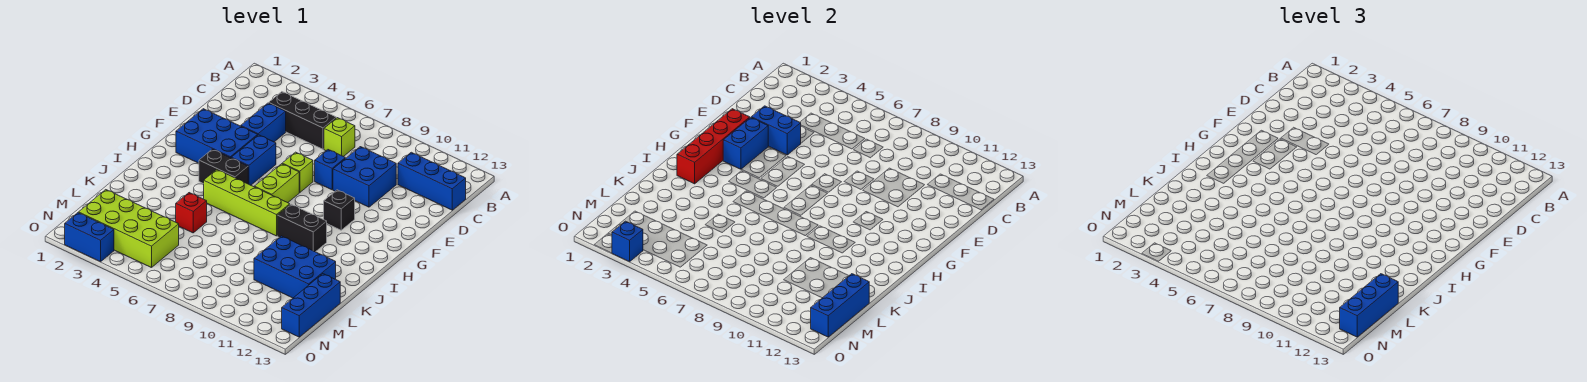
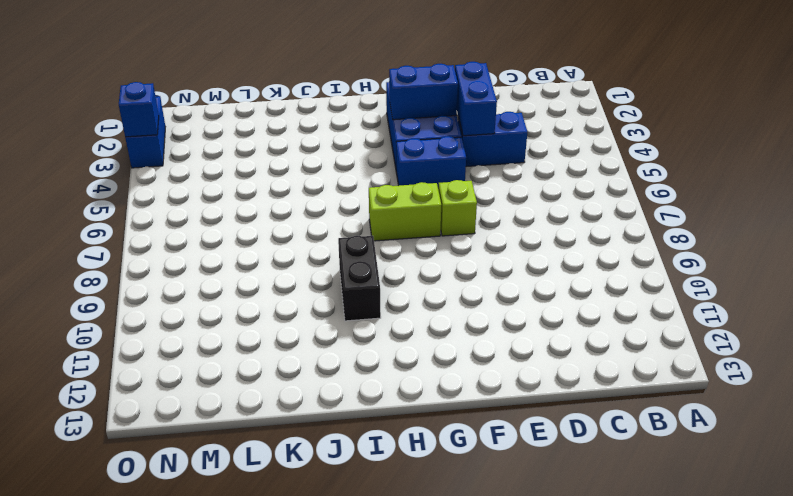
none -> black brick C4:C6 level 1
none -> lime brick C7 level 1
none -> blue brick C11:C13 level 1

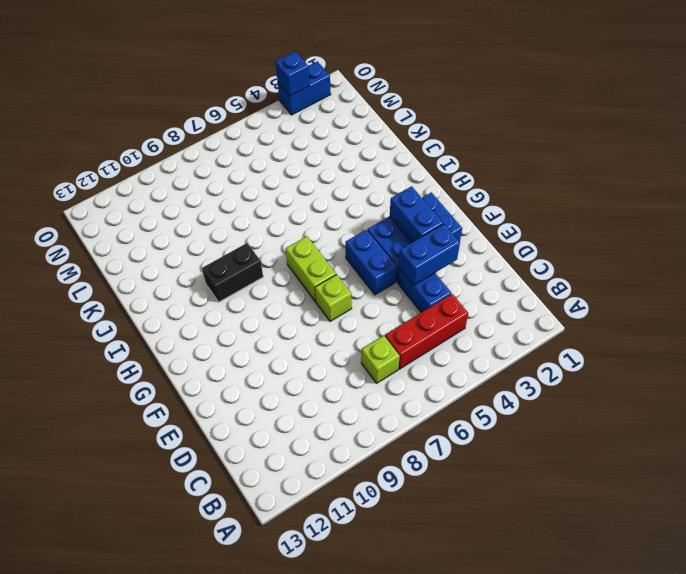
red brick C4:C6 level 1 -> black brick C4:C6 level 1
none -> blue brick C11:C13 level 1
none -> blue brick D9:E10 level 1
none -> blue brick E8 level 1

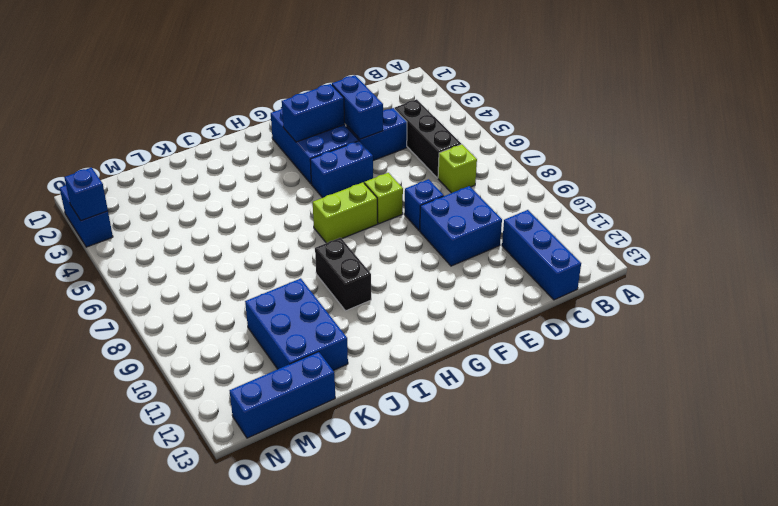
none -> black brick G10 level 1
none -> black brick H4:H5 level 1
none -> lime brick I5:I8 level 1

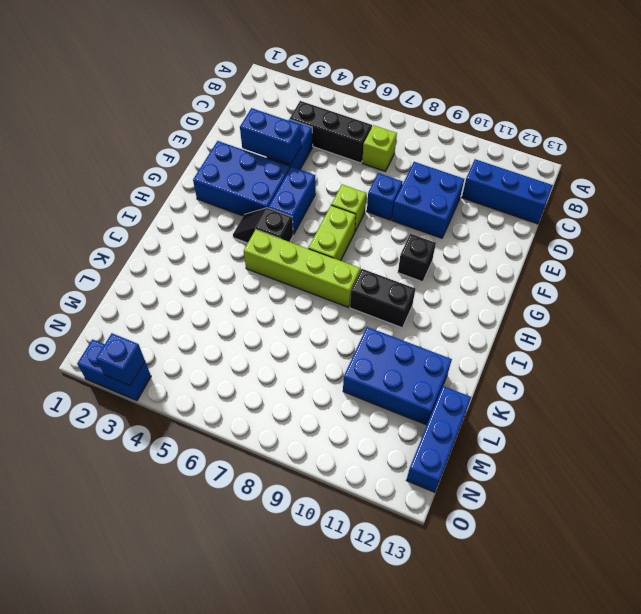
black slope H4:H5 level 1 top 5 -> black brick H4:H5 level 1
none -> red brick K5 level 1
none -> lime brick M2:N5 level 1
none -> red brick F2:I2 level 2

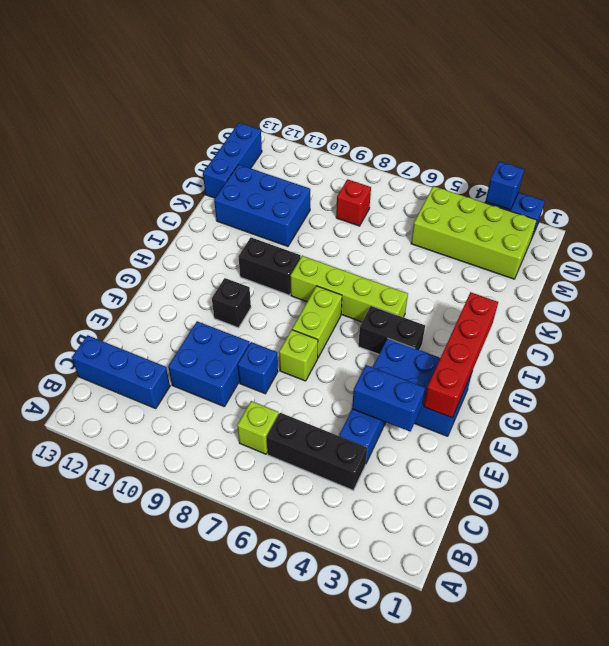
red brick M8 level 1 -> red brick K5 level 1
none -> blue brick F5:G5 level 1
none -> blue brick F3:G3 level 2
none -> blue brick L13:N13 level 2

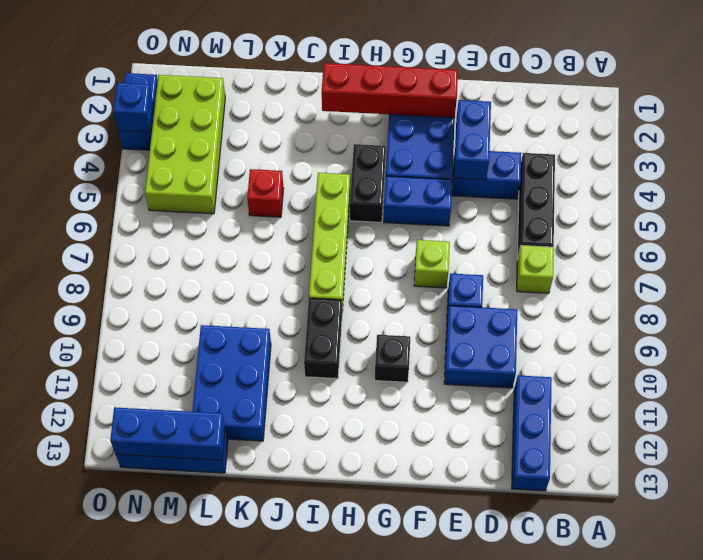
none -> lime brick G7:H7 level 1
none -> blue brick F3:G3 level 2
none -> blue brick L13:N13 level 3

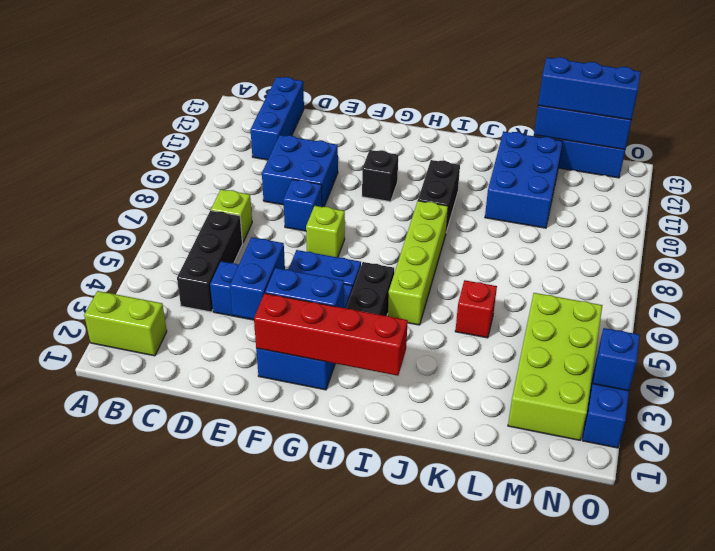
lime brick A2:B2 level 1 -> lime brick G7:H7 level 1

